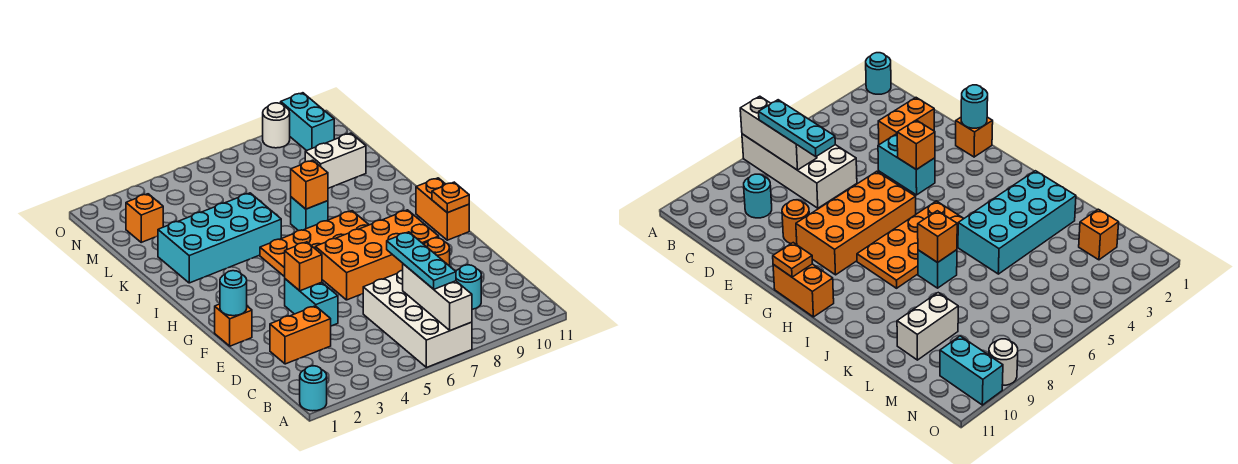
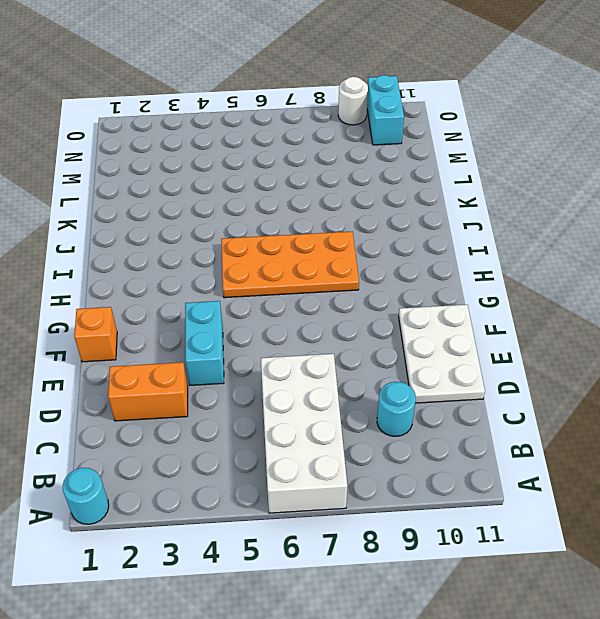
white plate D10:F11 level 1 -> none
none -> orange round brick E9 level 1
none -> orange brick F6:G9 level 1
none -> orange brick G11:H11 level 1

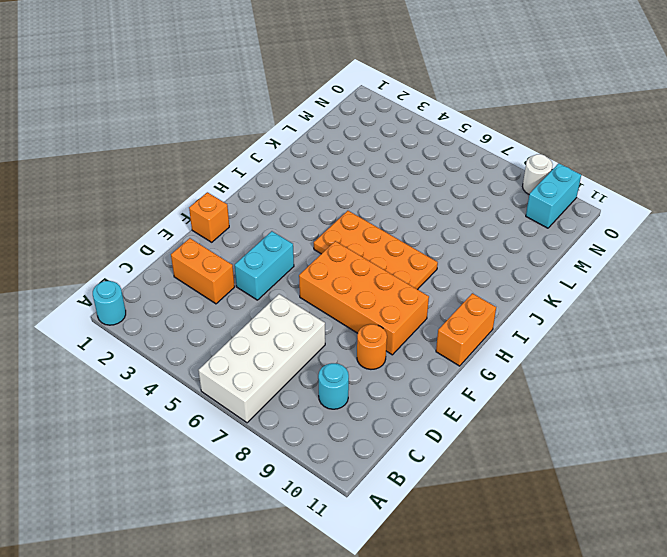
none -> cyan brick J2:K5 level 1
none -> cyan brick J7 level 1
none -> white brick L9:L10 level 1

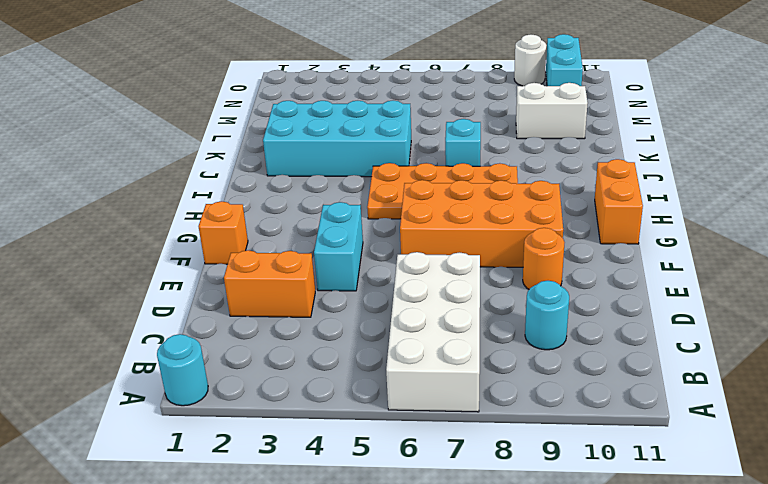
none -> orange brick M2 level 1
none -> white brick A7:C7 level 2
none -> cyan round brick F1 level 2

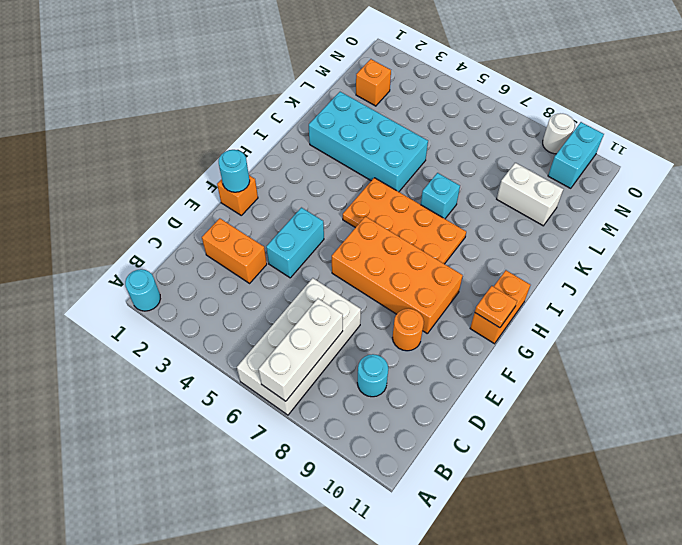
none -> orange brick F4 level 2
none -> orange brick J7 level 2
none -> cyan plate B7:D7 level 3

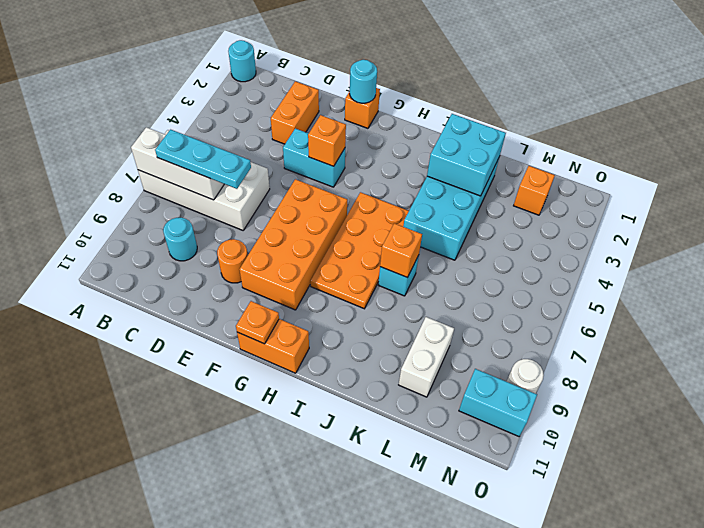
cyan brick J2:K3 level 2 -> none

